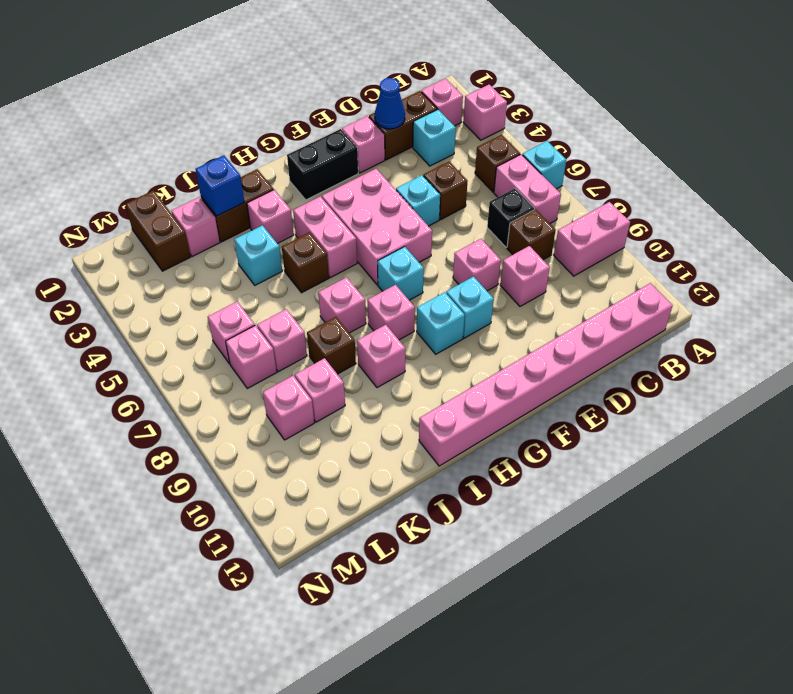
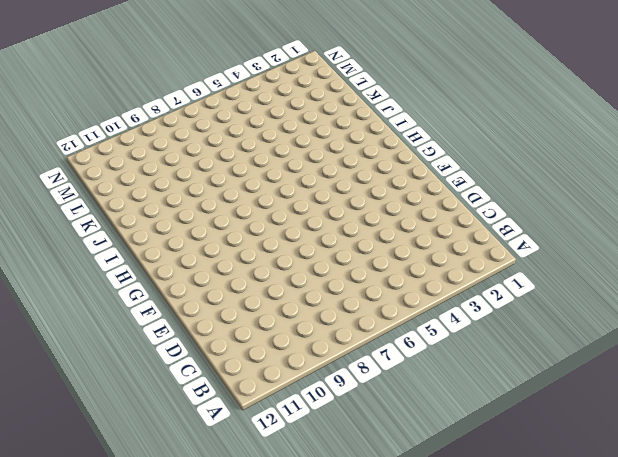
none -> pink brick A3 level 1
none -> cyan brick A6 level 1
none -> pink brick A9:B9 level 1
none -> pink brick B2 level 1

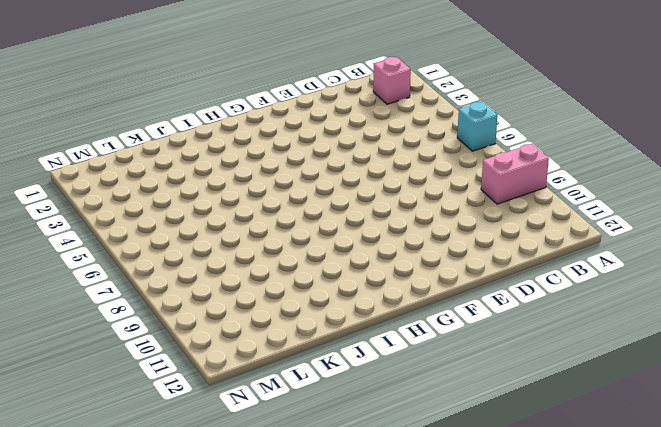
none -> pink brick A3 level 1
none -> brown brick B5 level 1
none -> pink brick B6:B7 level 1
none -> pink brick B12:I12 level 1

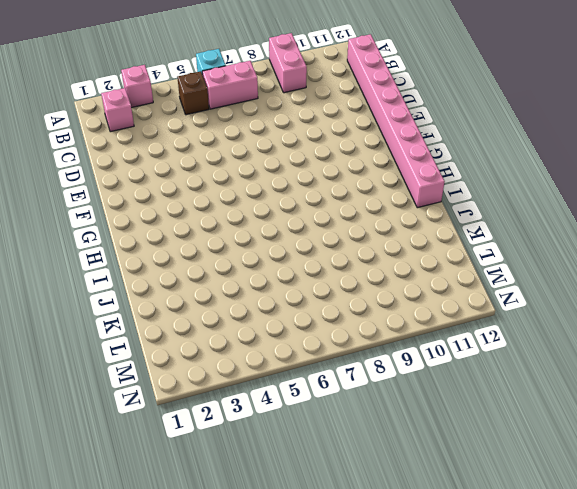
none -> brown brick C2:D2 level 1
none -> cyan brick C3 level 1
none -> black brick C7 level 1
none -> brown brick C8 level 1

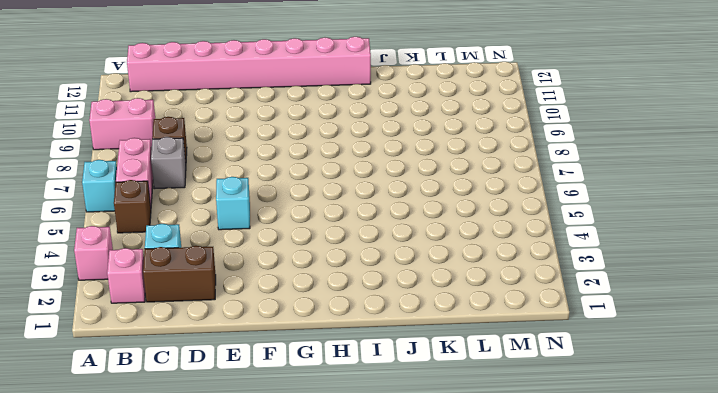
grey brick C7 level 1 -> black brick C7 level 1
none -> brown brick D5 level 1
none -> pink brick D9 level 1
none -> pink brick E2 level 1
none -> pink brick E8 level 1

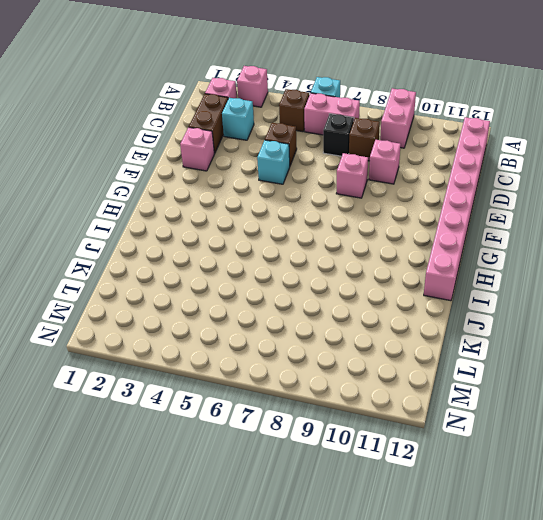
none -> black brick F2:G2 level 1
none -> pink brick F4:G6 level 1
none -> cyan brick F9 level 1
none -> cyan brick G7 level 1

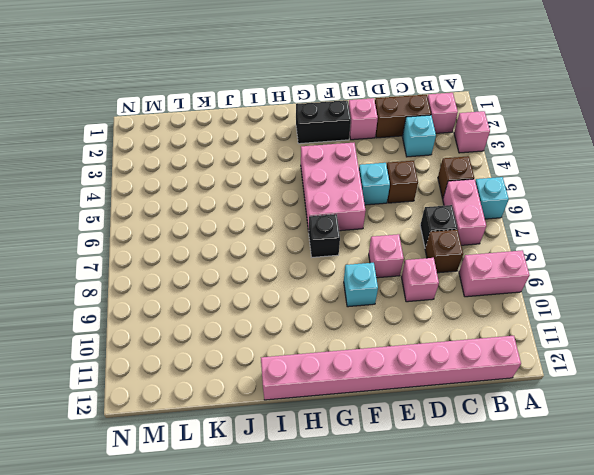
black brick G7 level 1 -> cyan brick G7 level 1
none -> cyan brick G9 level 1
none -> pink brick H4:H5 level 1
none -> pink brick H8 level 1
none -> brown brick I2:J2 level 1

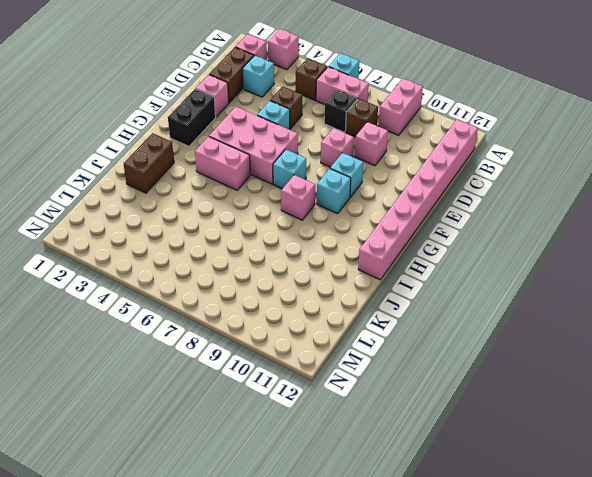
none -> pink brick I3 level 1
none -> brown brick I5 level 1
none -> pink brick I7 level 1
none -> pink brick I9 level 1

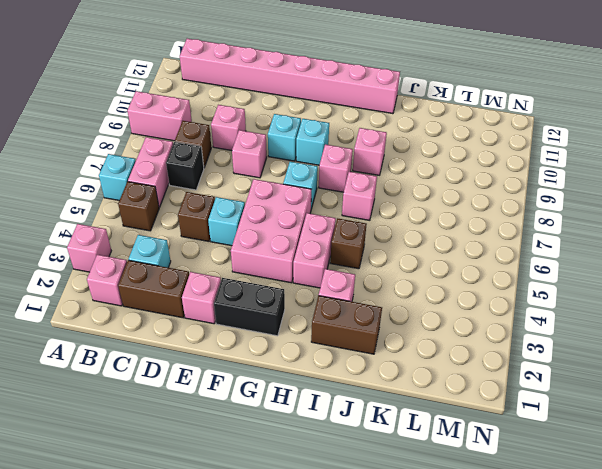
none -> cyan brick J4 level 1
none -> brown brick J8 level 1
none -> pink brick K2 level 1
none -> pink brick K7 level 1

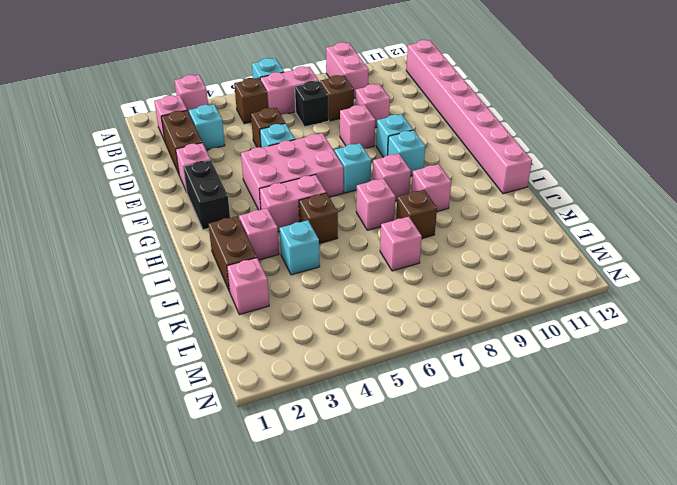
none -> pink brick K9 level 1
none -> brown brick L1:L2 level 1
none -> pink brick L6 level 1
none -> pink brick L7 level 1

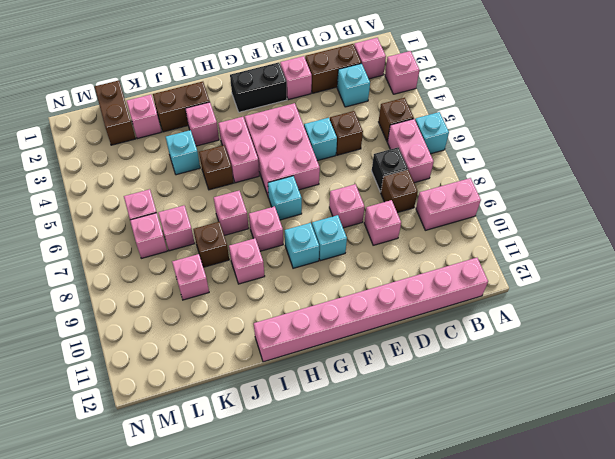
none -> pink brick L9 level 1
none -> blue cone D2 level 2
none -> blue brick J2 level 2

